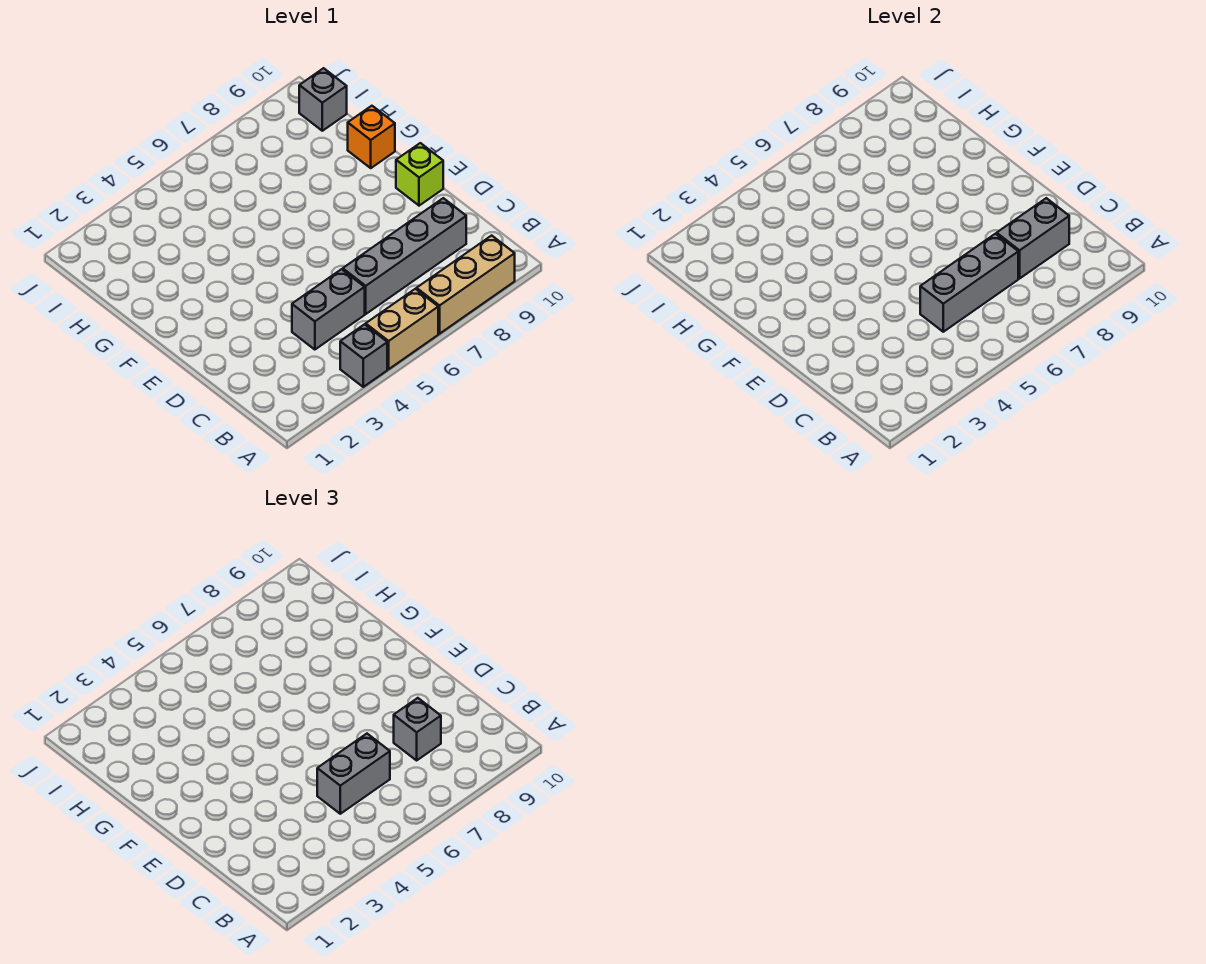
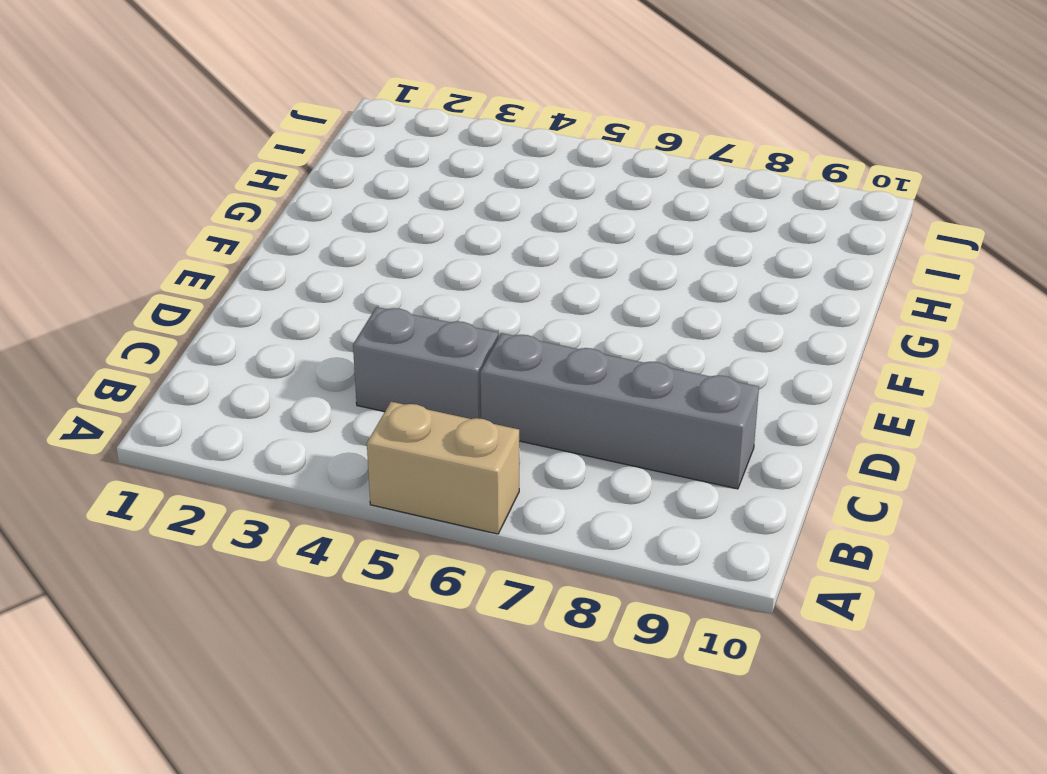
none -> grey brick A4 level 1
none -> tan brick A7:A9 level 1
none -> lime brick E10 level 1

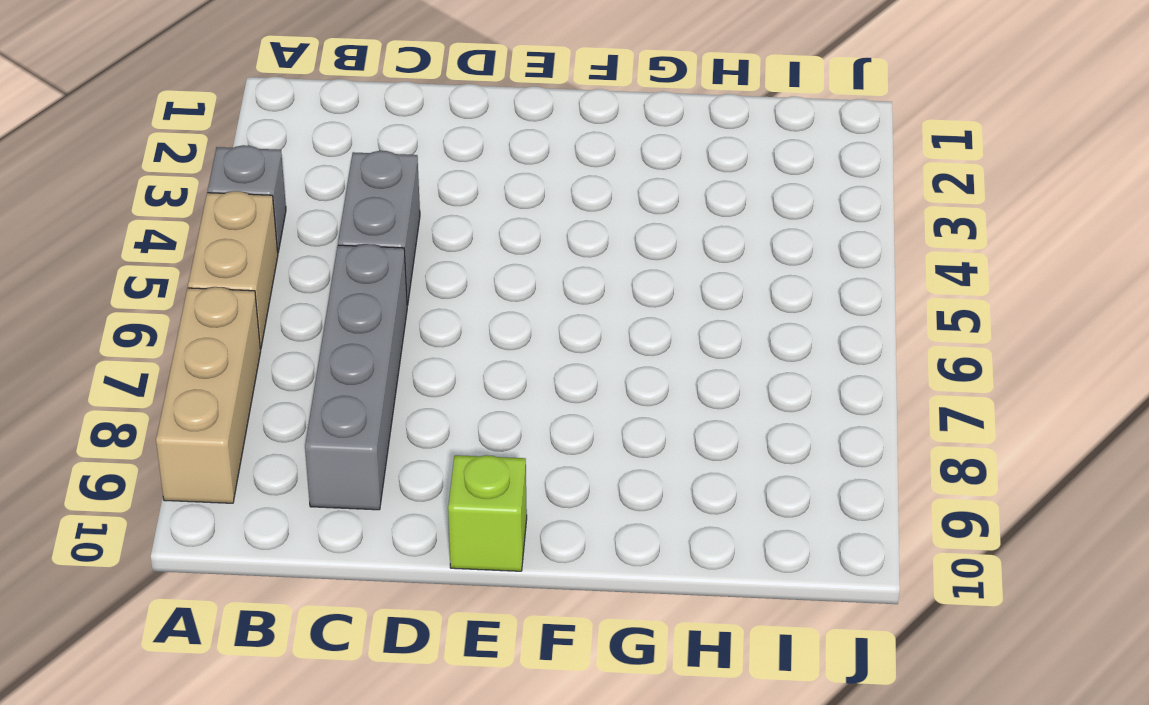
none -> orange brick G10 level 1
none -> grey brick I10 level 1
none -> grey brick C5:C7 level 2

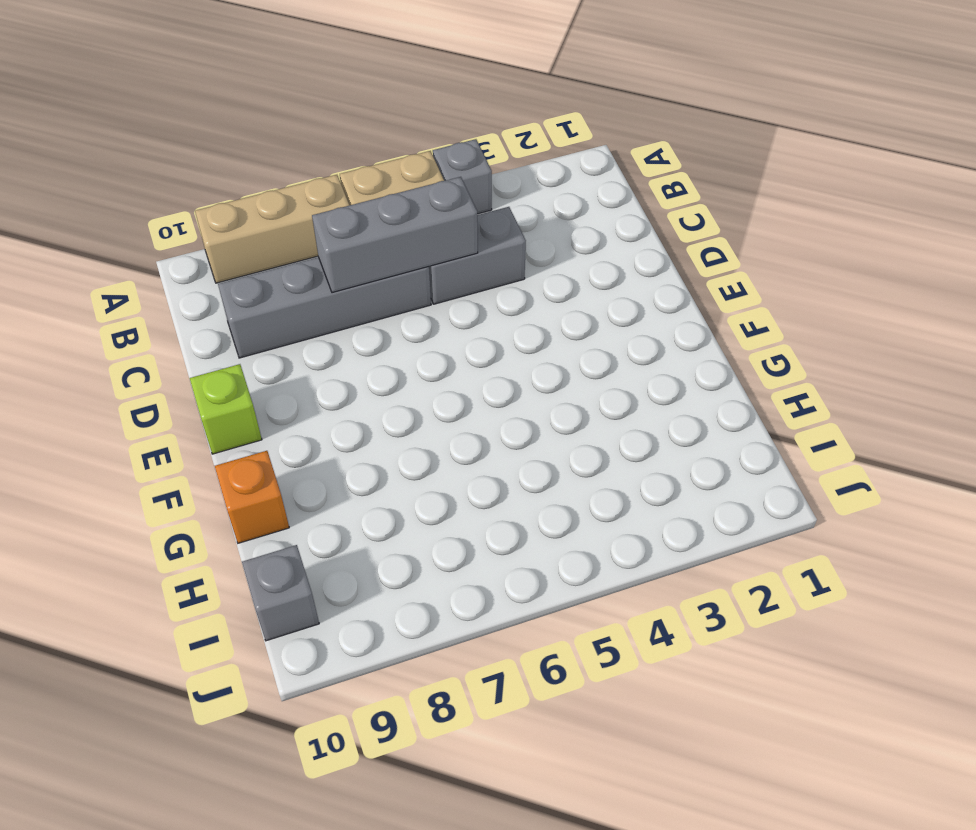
none -> grey brick C8:C9 level 2
none -> grey brick C5:C6 level 3
none -> grey brick C8 level 3

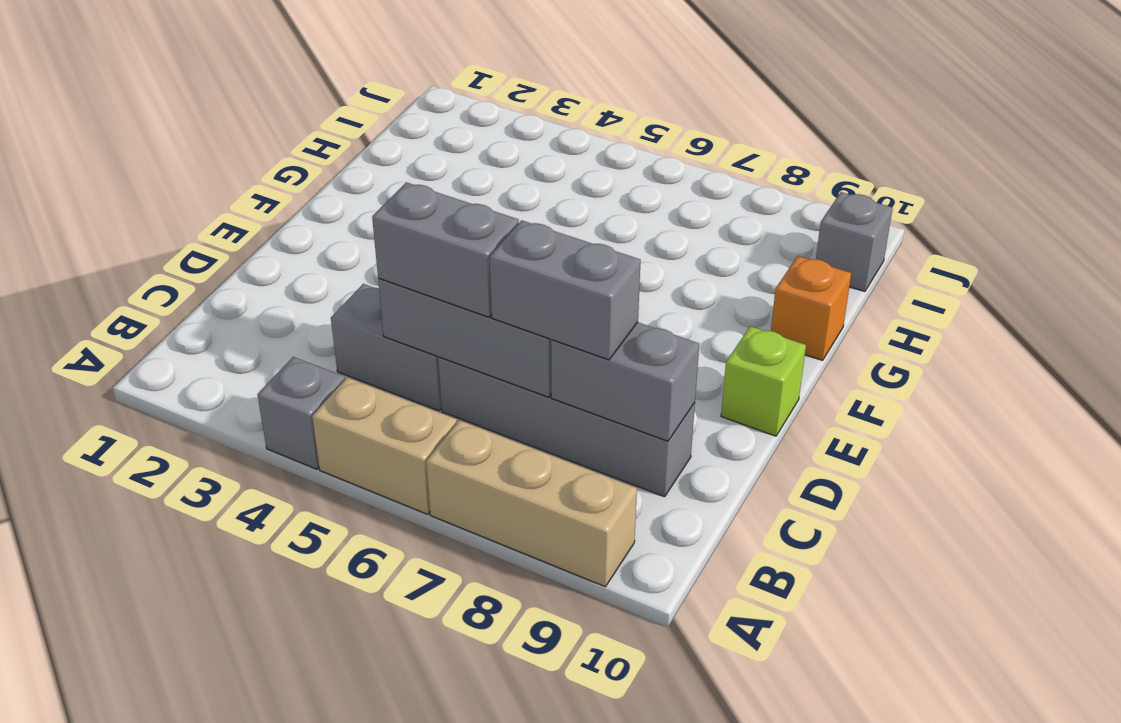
grey brick C7:C8 level 3 -> grey brick C8 level 3

